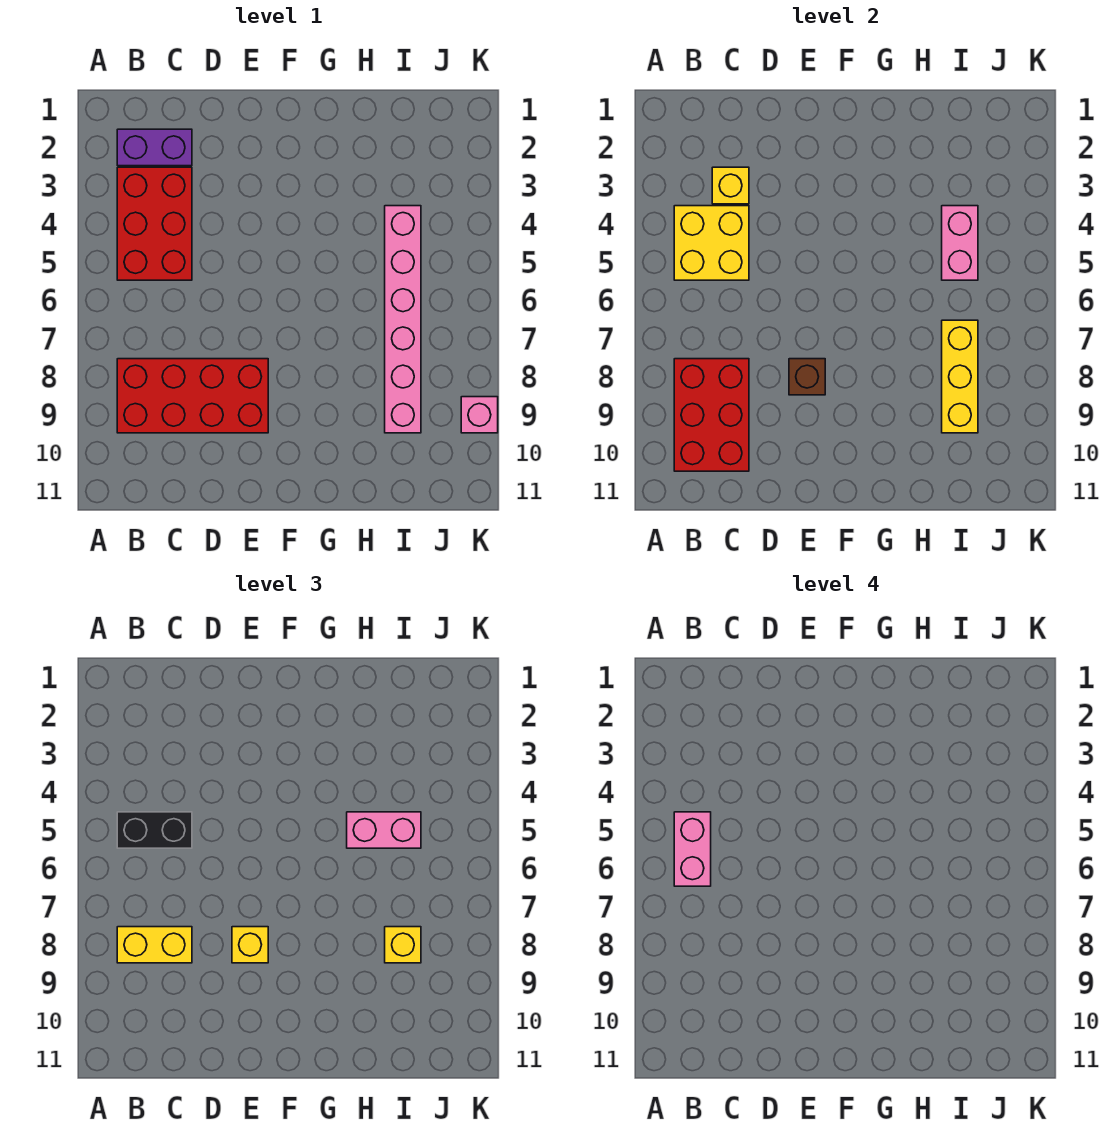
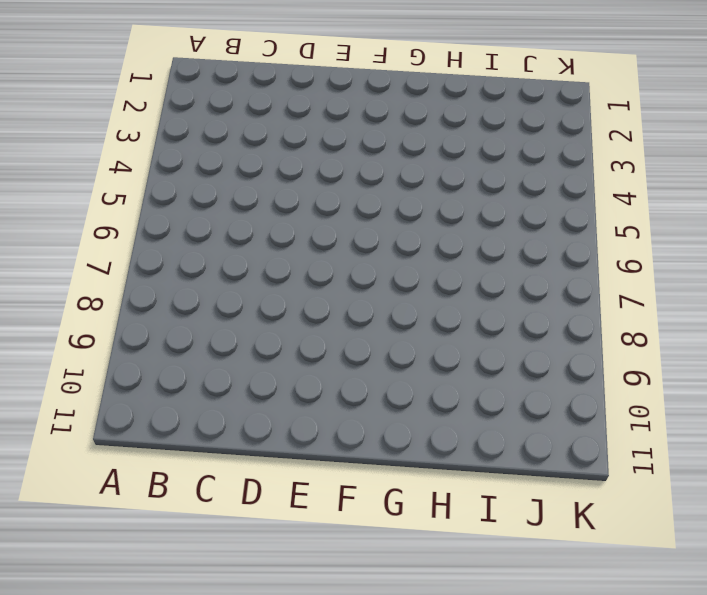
none -> purple brick B2:C2 level 1
none -> red brick B3:C5 level 1
none -> red brick B8:E9 level 1

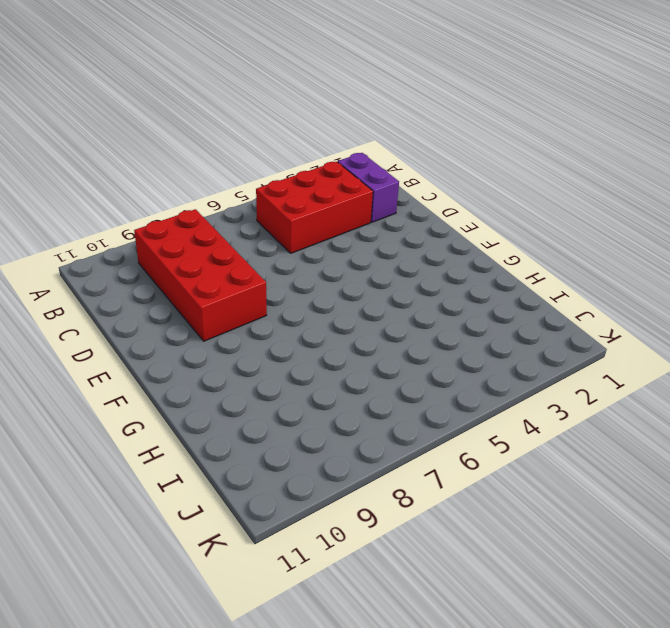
none -> pink brick I4:I9 level 1
none -> pink brick K9 level 1
none -> yellow brick B4:C5 level 2

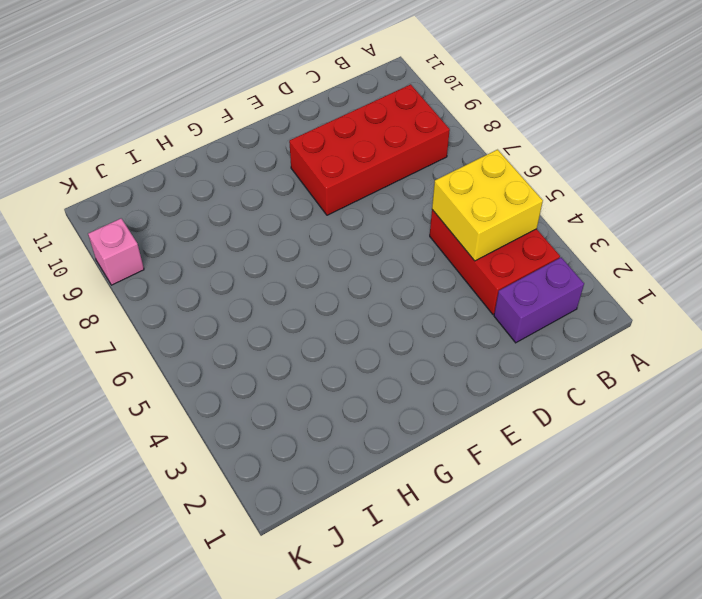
none -> pink brick I4:I9 level 1
none -> red brick B8:C10 level 2
none -> yellow brick C3 level 2

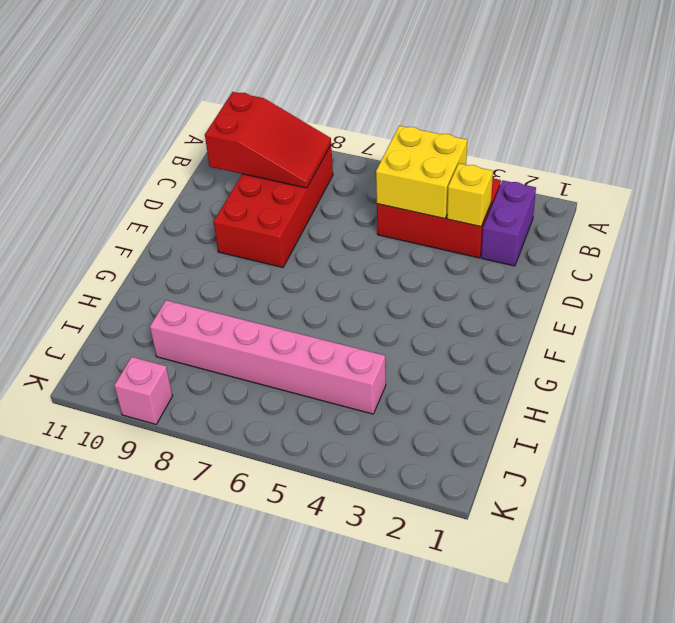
red slope B8:C10 level 2 top 10 -> red brick B8:C10 level 2
none -> brown brick E8 level 2
none -> pink brick I4:I5 level 2
none -> yellow brick I7:I9 level 2

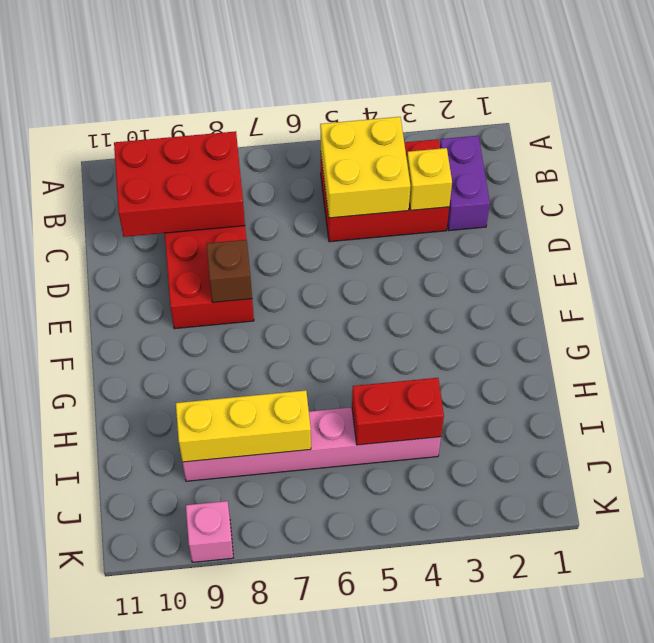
red brick I4:I5 level 2 -> pink brick I4:I5 level 2
none -> black brick B5:C5 level 3
none -> yellow brick B8:C8 level 3
none -> yellow brick E8 level 3

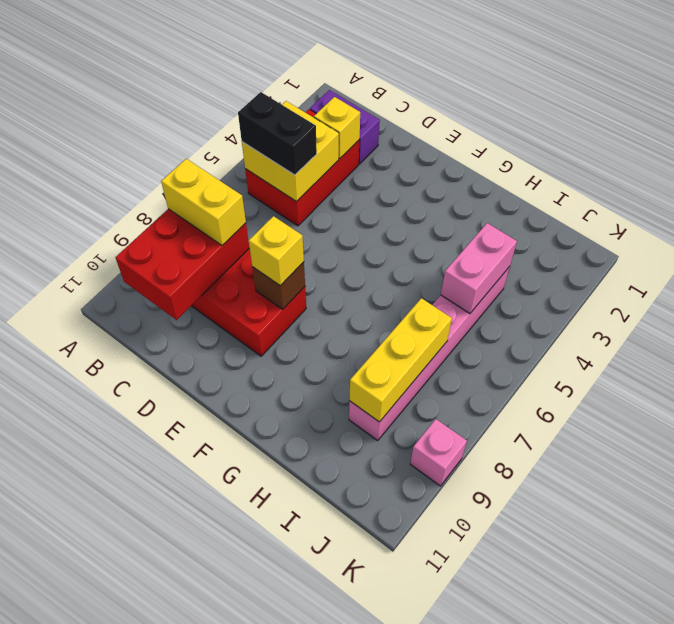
none -> pink brick H5:I5 level 3
none -> yellow brick I8 level 3
none -> pink brick B5:B6 level 4

